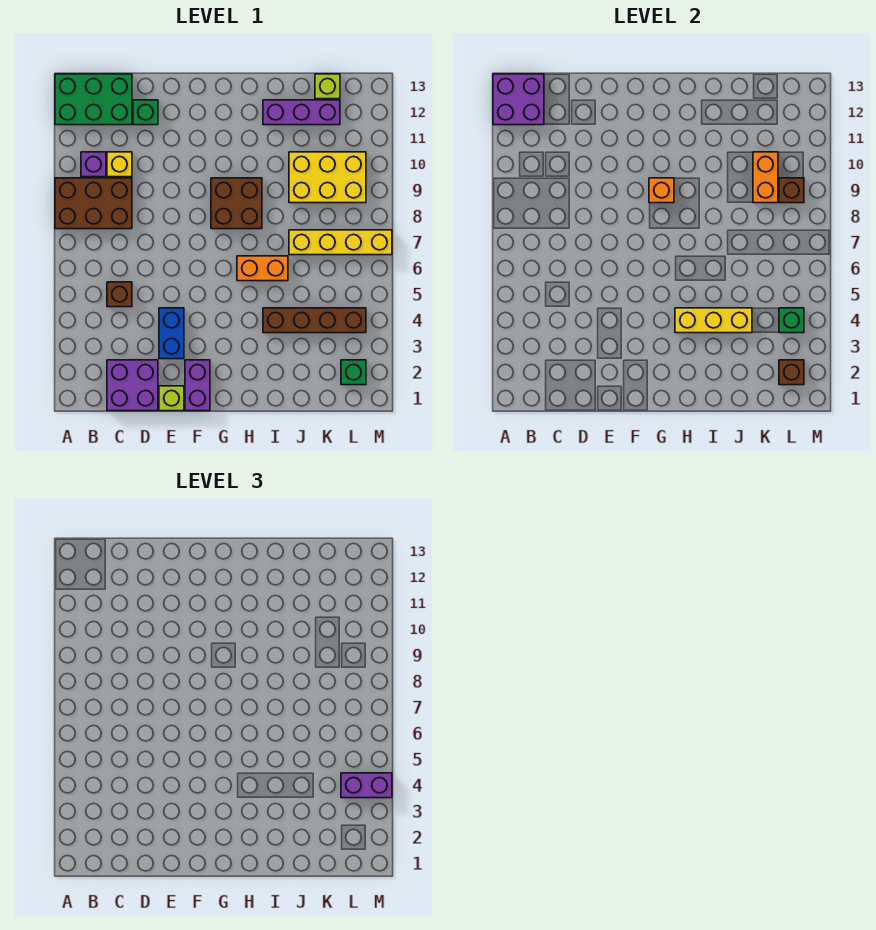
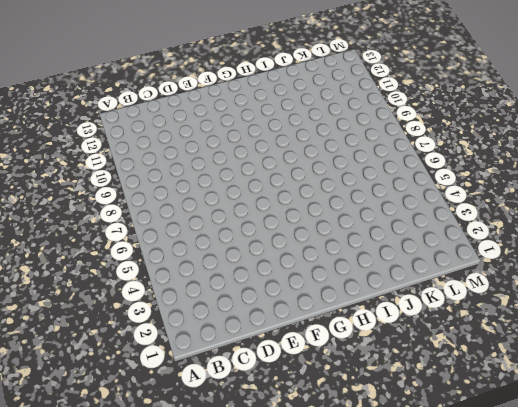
none -> brown brick A8:C9 level 1
none -> green brick A12:C13 level 1
none -> purple brick B10 level 1

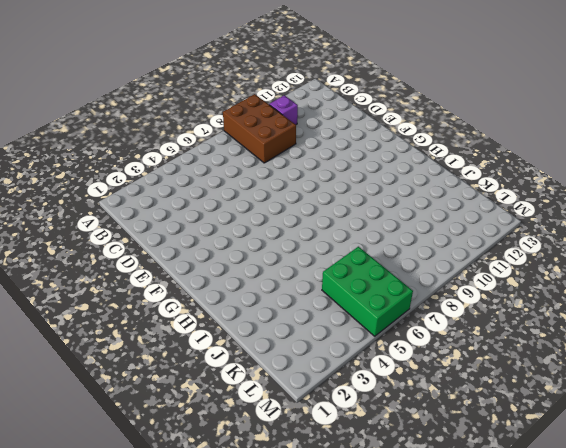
green brick K5:M6 level 1 -> green brick A12:C13 level 1
none -> purple brick C1:D2 level 1
none -> brown brick C5 level 1
none -> yellow brick C10 level 1

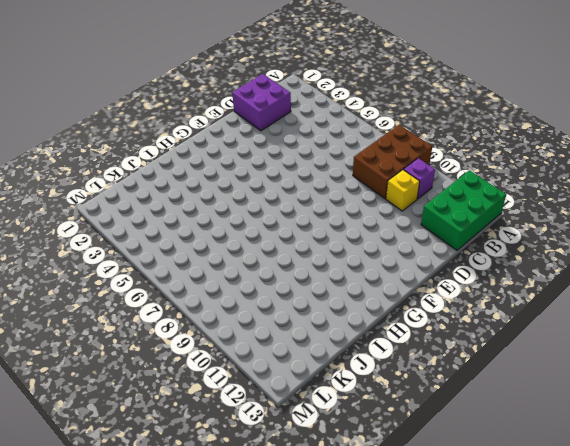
none -> brown brick C5 level 1
none -> green brick D12 level 1
none -> lime brick E1 level 1

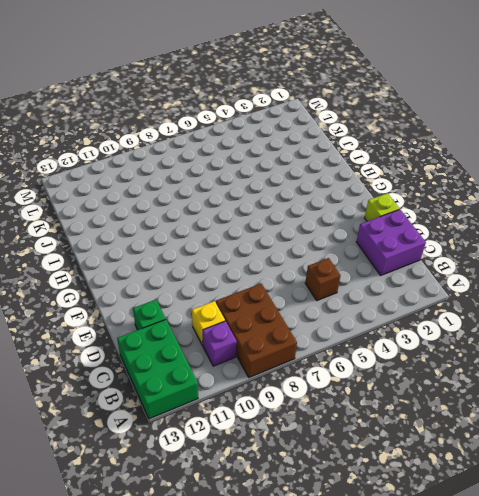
none -> blue brick E3:E4 level 1
none -> purple brick F1:F2 level 1
none -> brown brick G8:H9 level 1

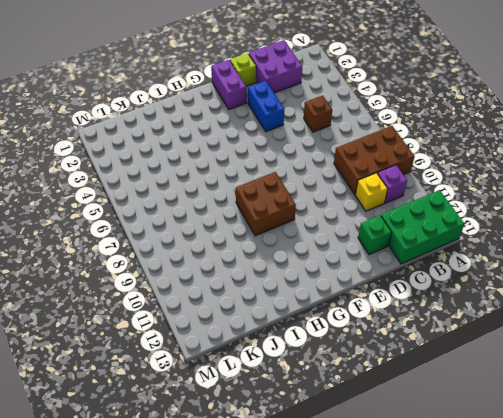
none -> orange brick H6:I6 level 1
none -> brown brick I4:L4 level 1
none -> purple brick I12:K12 level 1

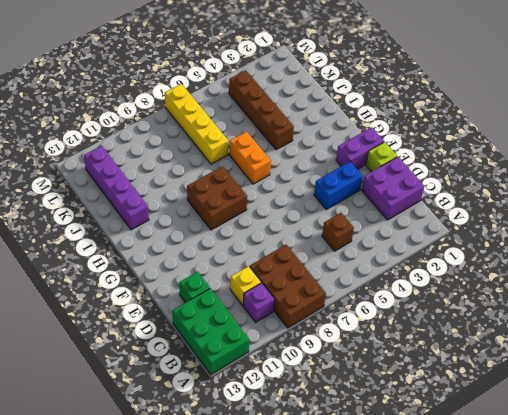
purple brick I12:L12 level 1 -> purple brick I12:K12 level 1
none -> yellow brick J9:L10 level 1
none -> lime brick K13 level 1
none -> green brick L2 level 1

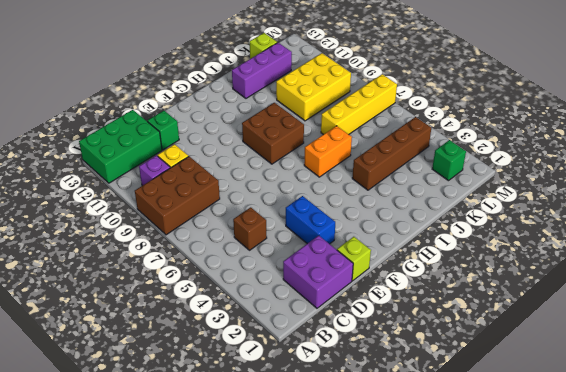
none -> purple brick F1:F2 level 1
none -> purple brick A12:B13 level 2
none -> orange brick G9 level 2

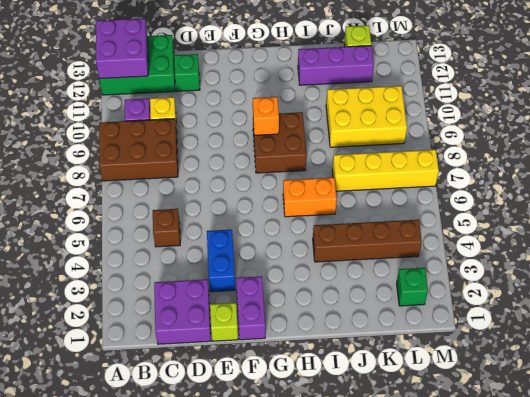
none -> yellow brick H4:J4 level 2
none -> orange brick K9:K10 level 2
none -> brown brick L2 level 2

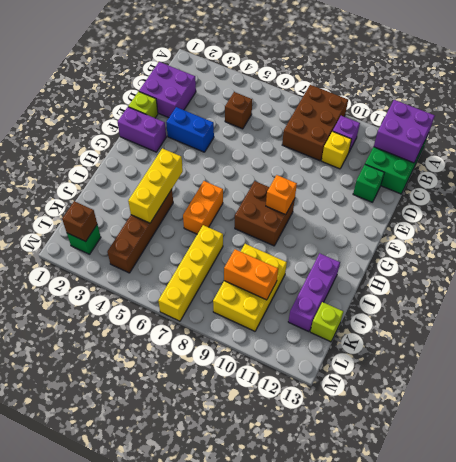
none -> green brick L4 level 2
none -> brown brick L9 level 2
none -> purple brick L4:M4 level 3

